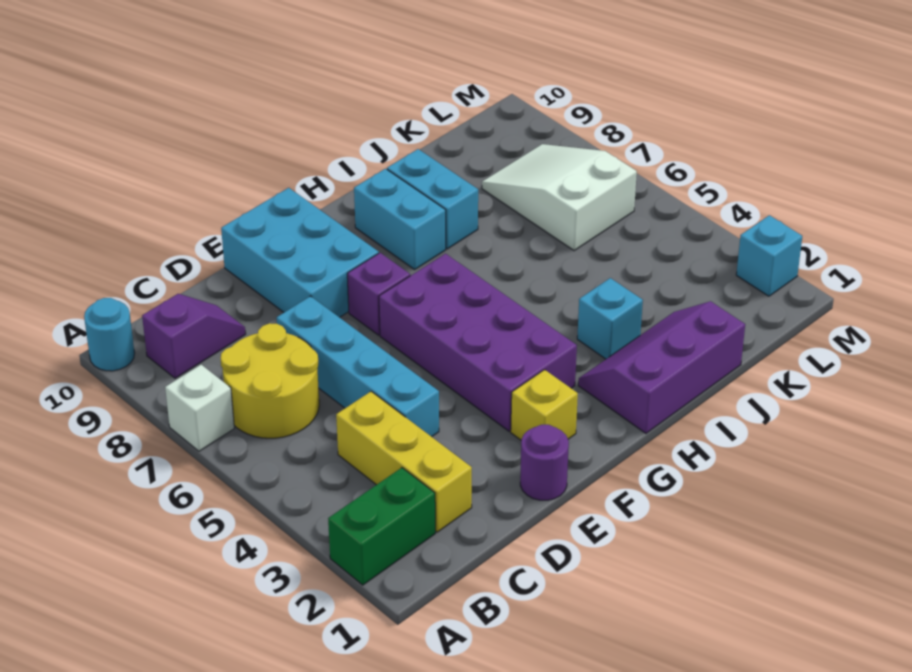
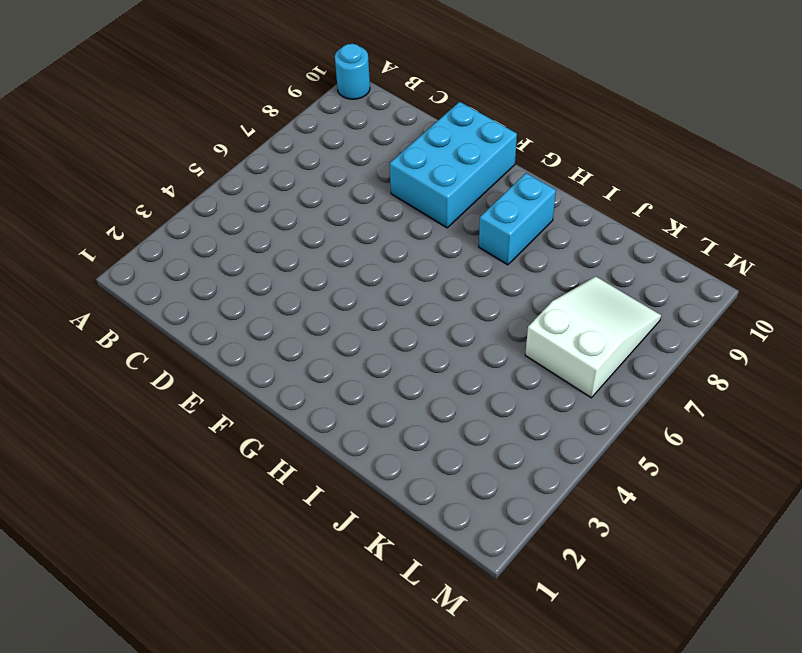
none -> green brick A2:B2 level 1
none -> white brick A7 level 1
none -> yellow round brick B6:C7 level 1

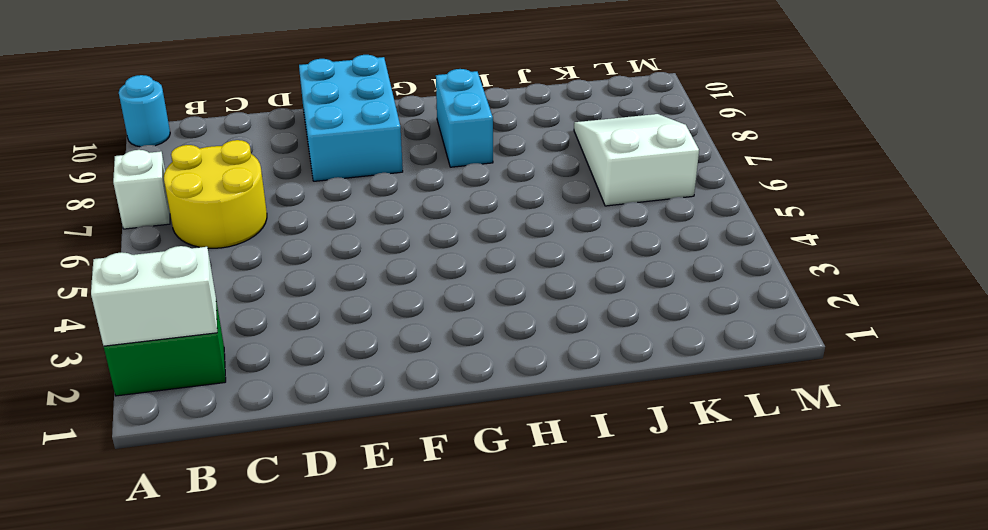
white brick A2:B2 level 2 -> none
none -> purple slope B9:C9 level 1 top B
none -> yellow brick C2:C4 level 1
none -> cyan brick D4:D7 level 1

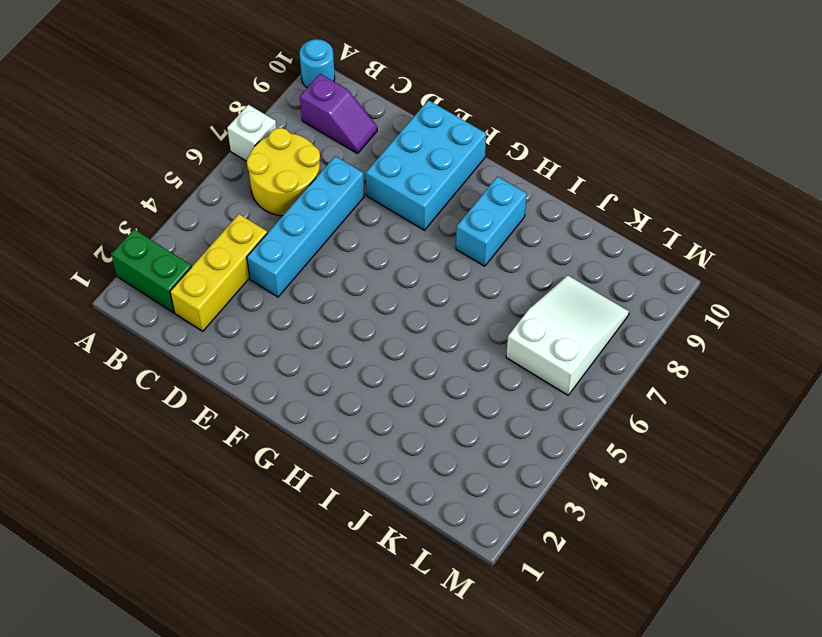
none -> purple round brick E1 level 1
none -> yellow brick F2 level 1
none -> purple brick F3:G6 level 1

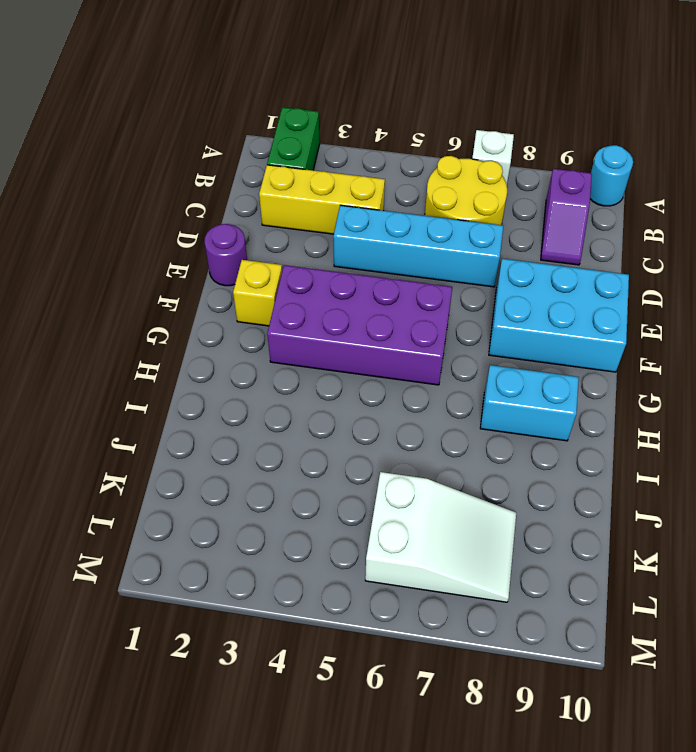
none -> purple brick F7 level 1
none -> purple slope H1:J2 level 1 top 1
none -> cyan brick I3 level 1

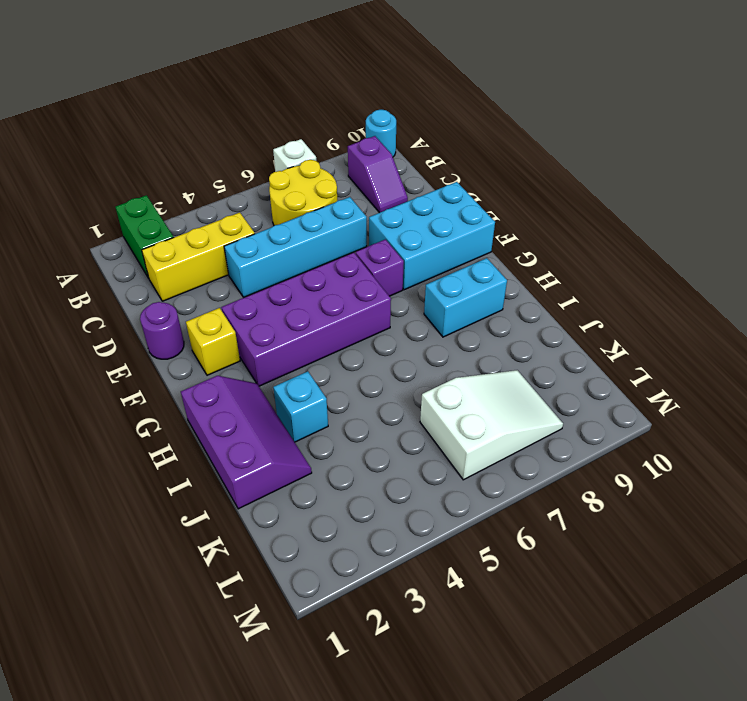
none -> cyan brick I8:I9 level 1
none -> cyan brick M2 level 1

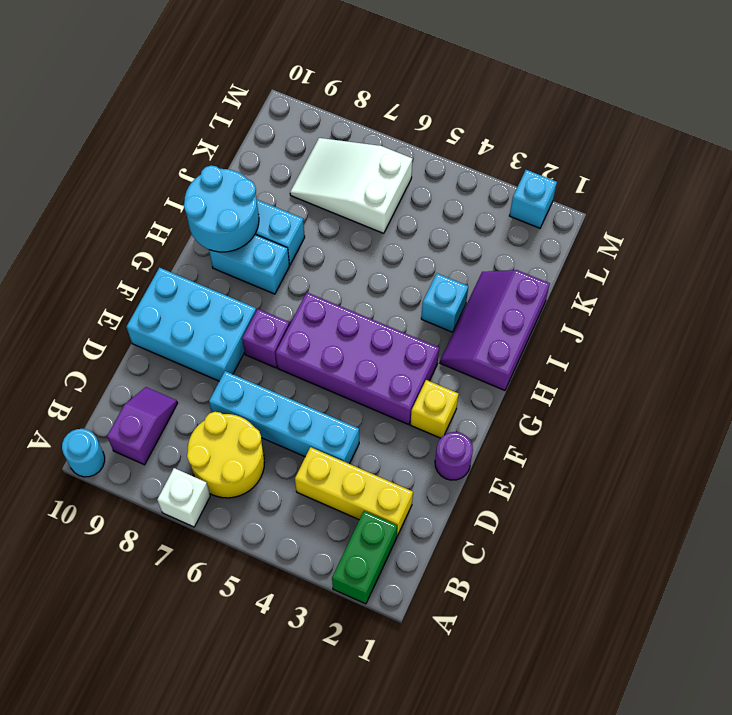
cyan round brick H9:I10 level 2 -> none

